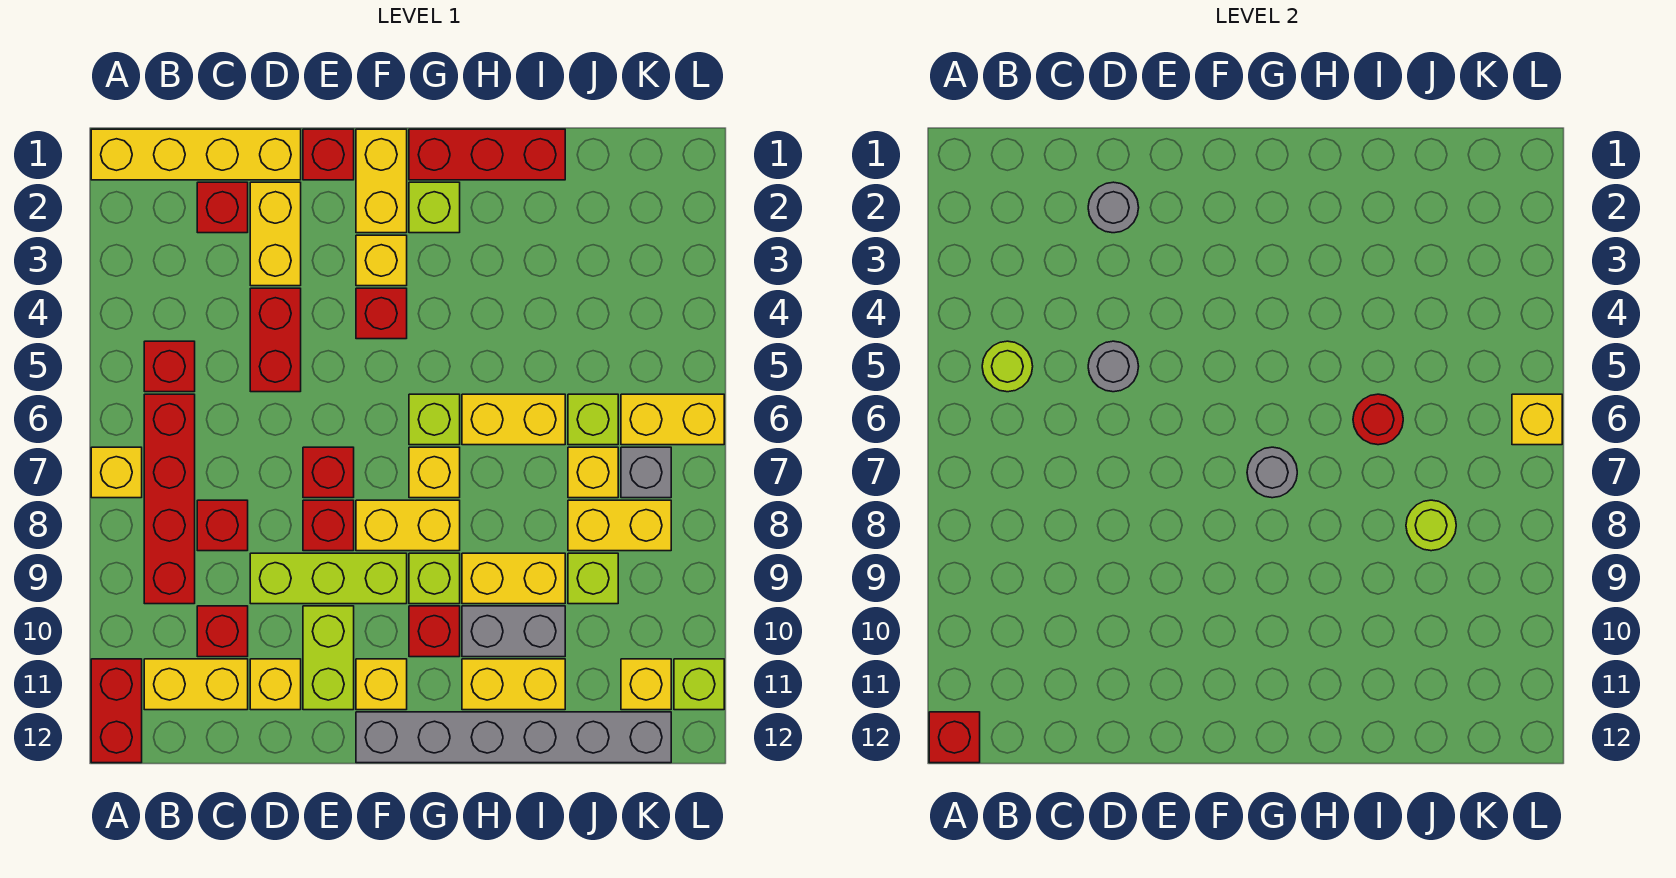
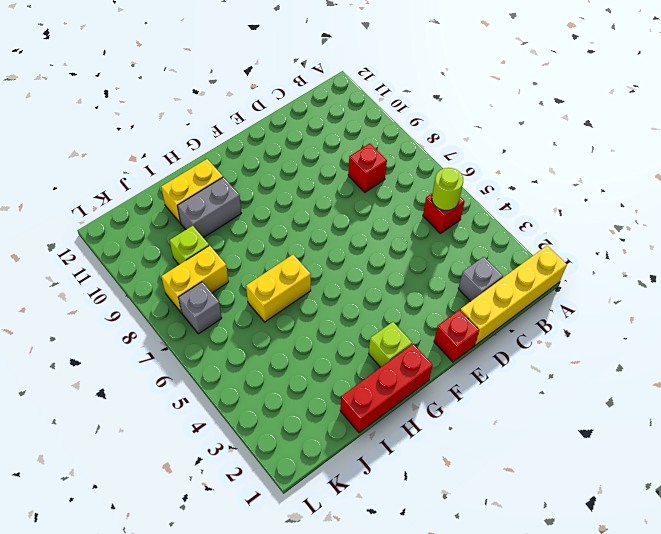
grey brick C2 level 1 -> red brick C2 level 1
none -> yellow brick A7 level 1
none -> red brick A11:A12 level 1
none -> red brick B6:B9 level 1
none -> yellow brick B11:C11 level 1

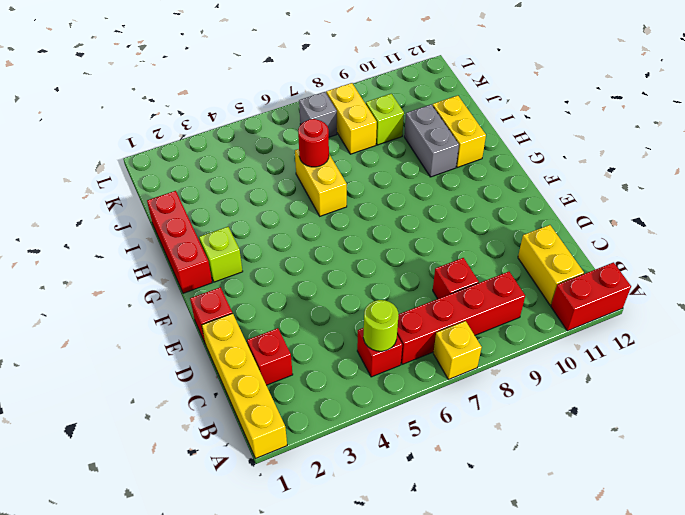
none -> red brick C10 level 1
none -> yellow brick D2:D3 level 1
none -> red brick D4:D5 level 1
none -> lime brick D9:F9 level 1

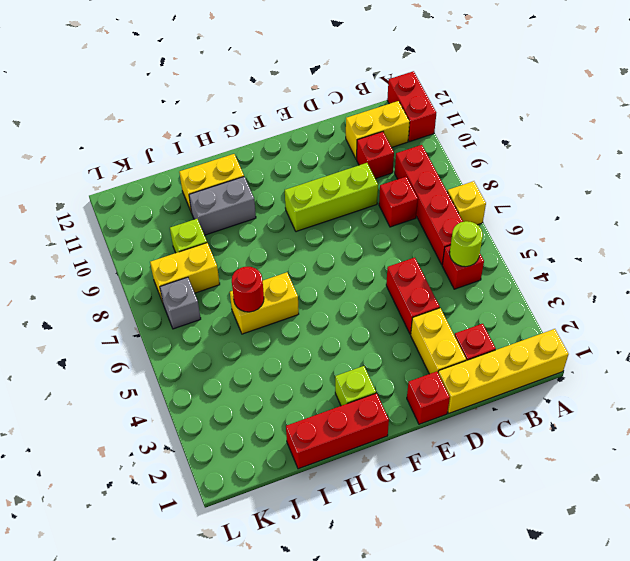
none -> yellow brick D11 level 1
none -> red brick E7 level 1
none -> red brick E8 level 1
none -> lime brick E10:E11 level 1

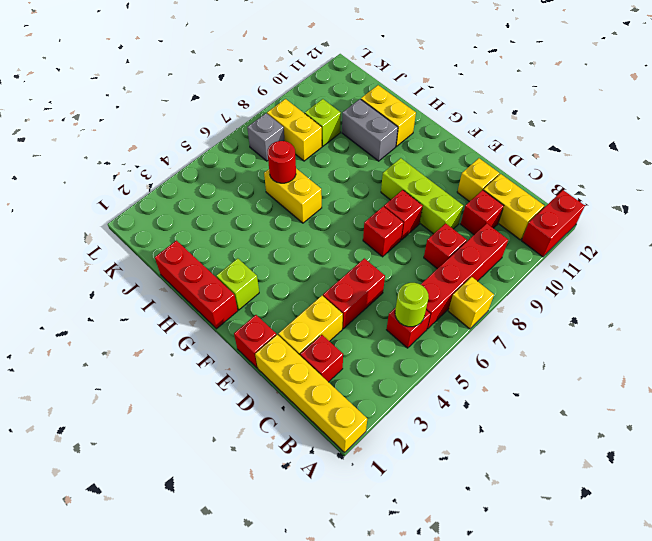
none -> lime brick E10:E11 level 1
none -> yellow brick F1:F2 level 1
none -> yellow brick F3 level 1
none -> red brick F4 level 1

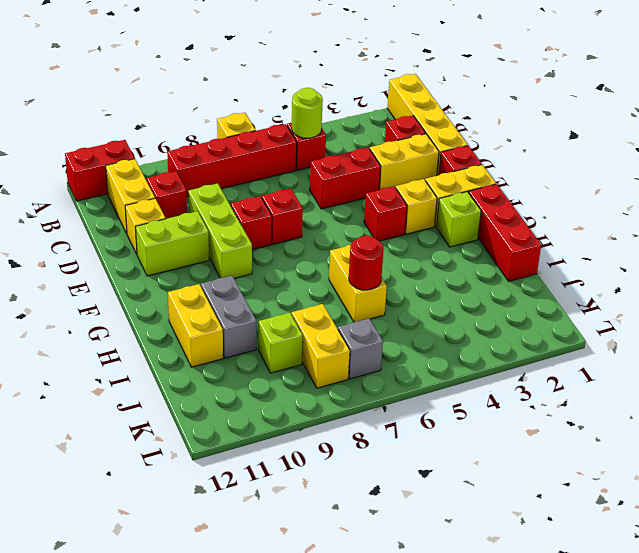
none -> red brick C8 level 1
none -> yellow brick F8:G8 level 1
none -> yellow brick F11 level 1
none -> grey brick F12:K12 level 1

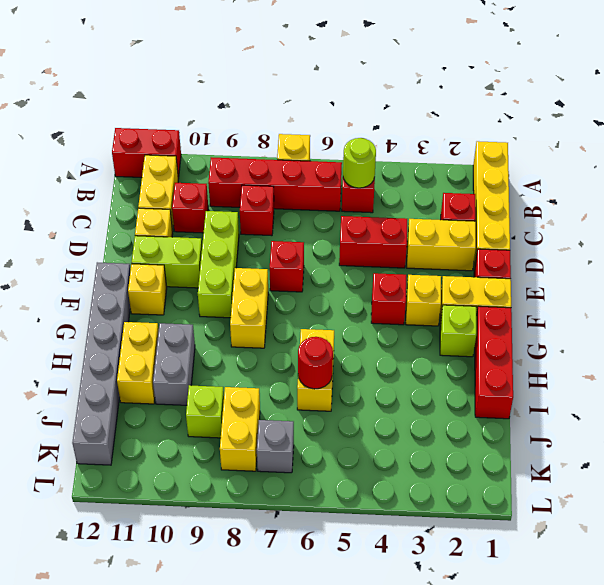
none -> red brick E8 level 1
none -> lime brick G6 level 1
none -> yellow brick G7 level 1
none -> lime brick G9 level 1

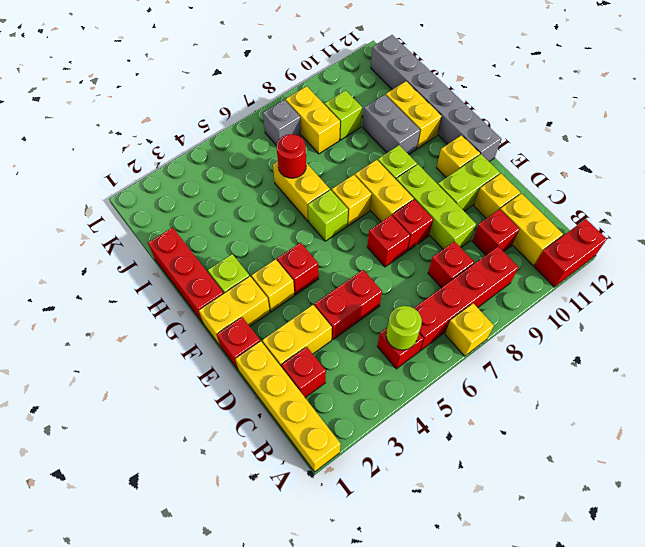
none -> red brick G10 level 1
none -> yellow brick H9:I9 level 1
none -> lime brick J6 level 1
none -> yellow brick J7 level 1

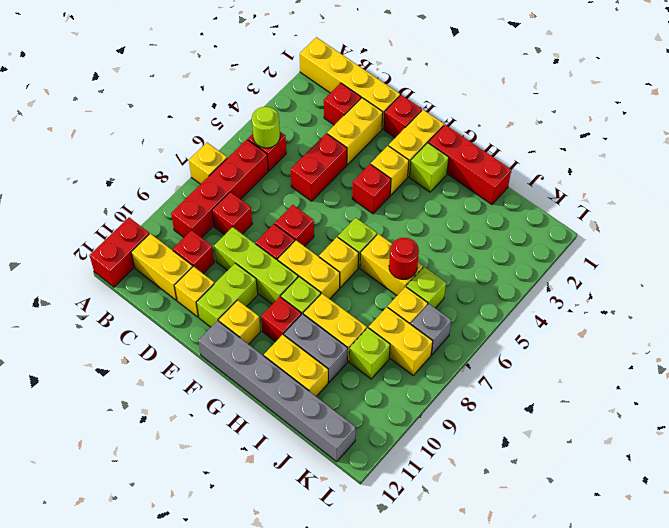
none -> yellow brick K6:L6 level 1
none -> yellow brick K11 level 1
none -> lime brick L11 level 1
none -> red brick A12 level 2

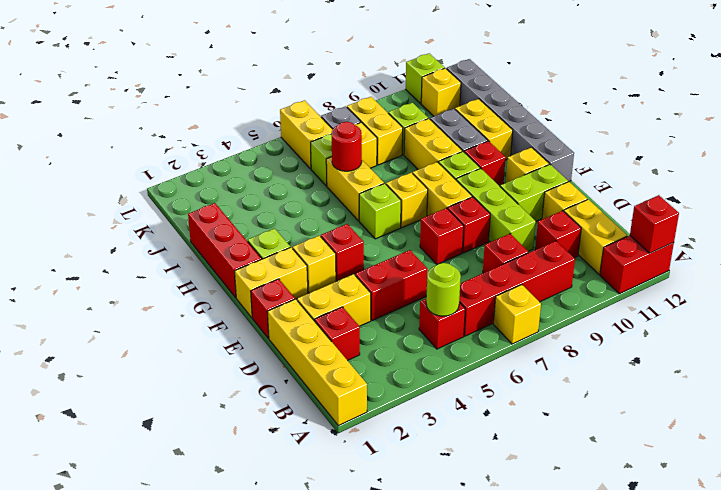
none -> grey round brick D2 level 2
none -> grey round brick D5 level 2
none -> grey round brick G7 level 2
none -> lime round brick J8 level 2

